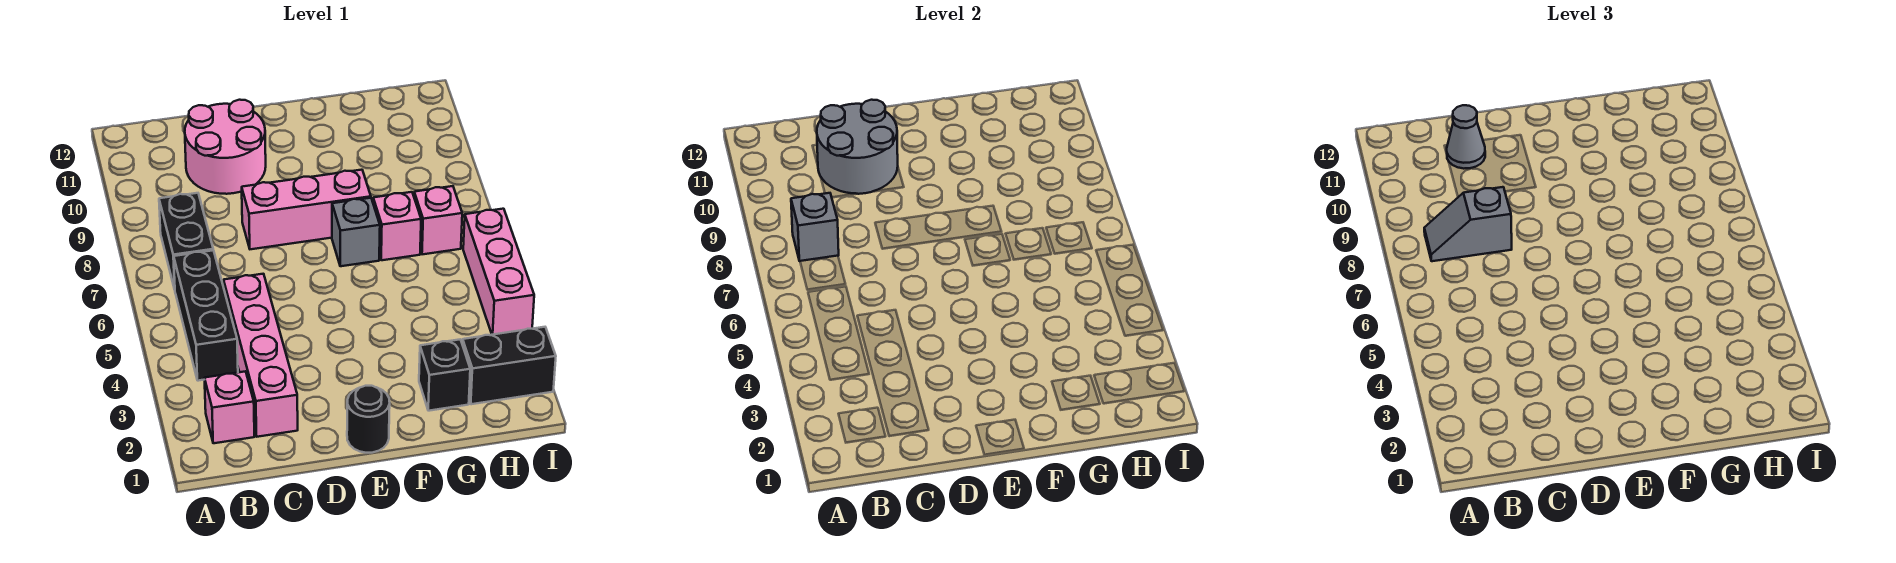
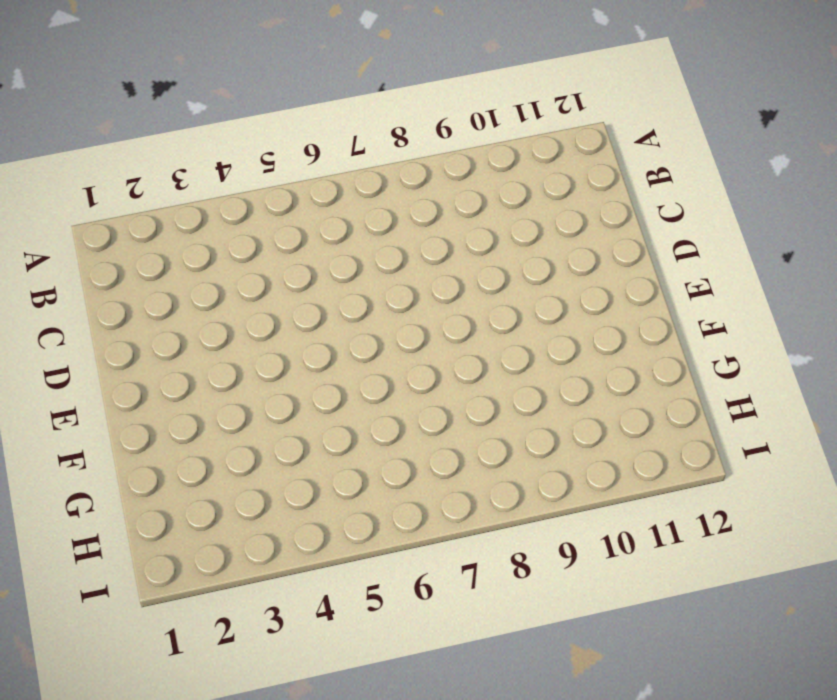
none -> pink brick B2 level 1
none -> black brick B4:B6 level 1
none -> black brick B7:B8 level 1

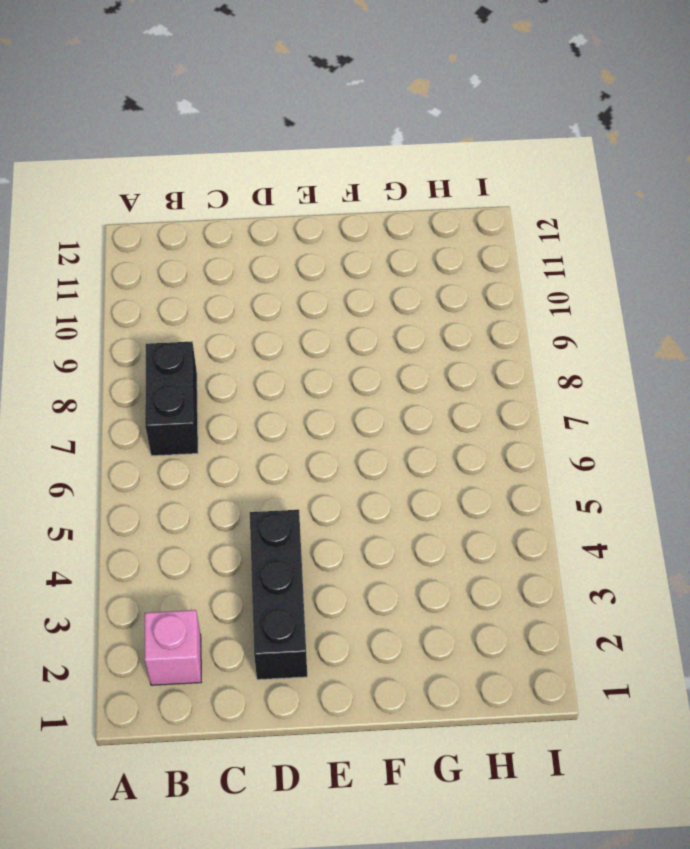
black brick D2:D4 level 1 -> black brick B4:B6 level 1
none -> pink brick C2:C5 level 1
none -> pink round brick C10:D11 level 1
none -> pink brick D8:F8 level 1

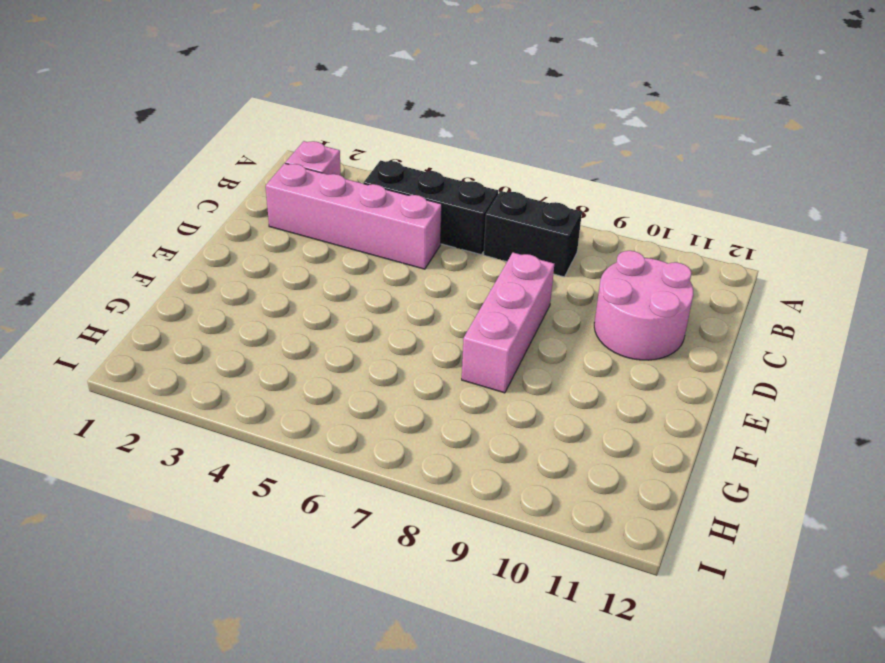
none -> black round brick E1 level 1
none -> grey brick F7 level 1
none -> black brick G2 level 1

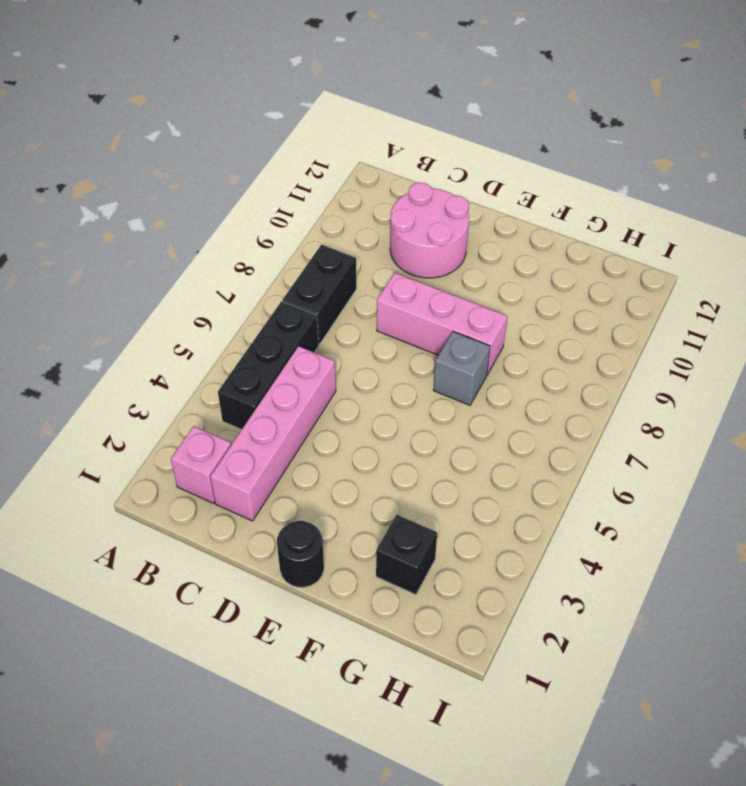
none -> pink brick G7 level 1
none -> black brick H2:I2 level 1
none -> pink brick H7 level 1

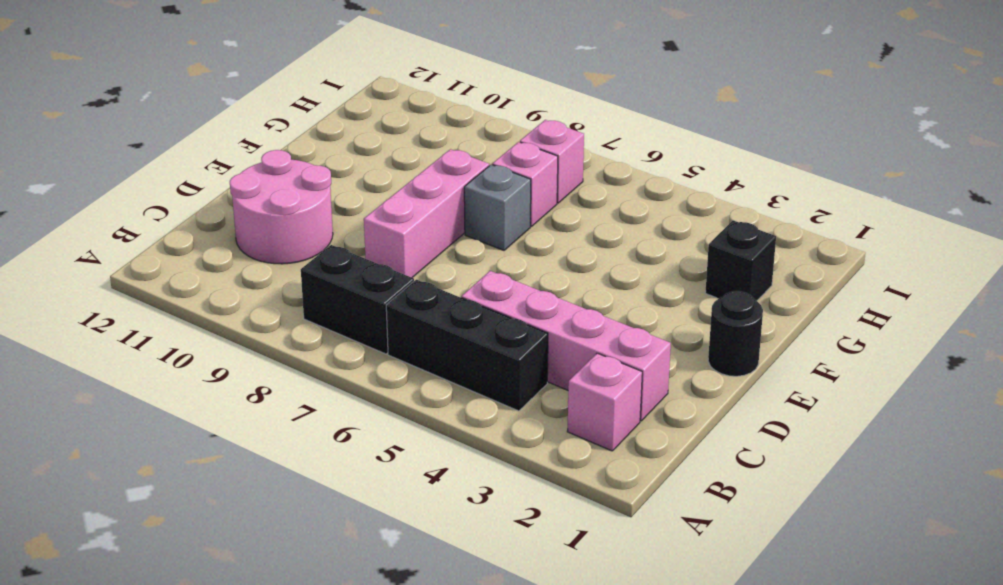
none -> black brick H2:I2 level 1
none -> pink brick I4:I6 level 1
none -> grey brick B8 level 2

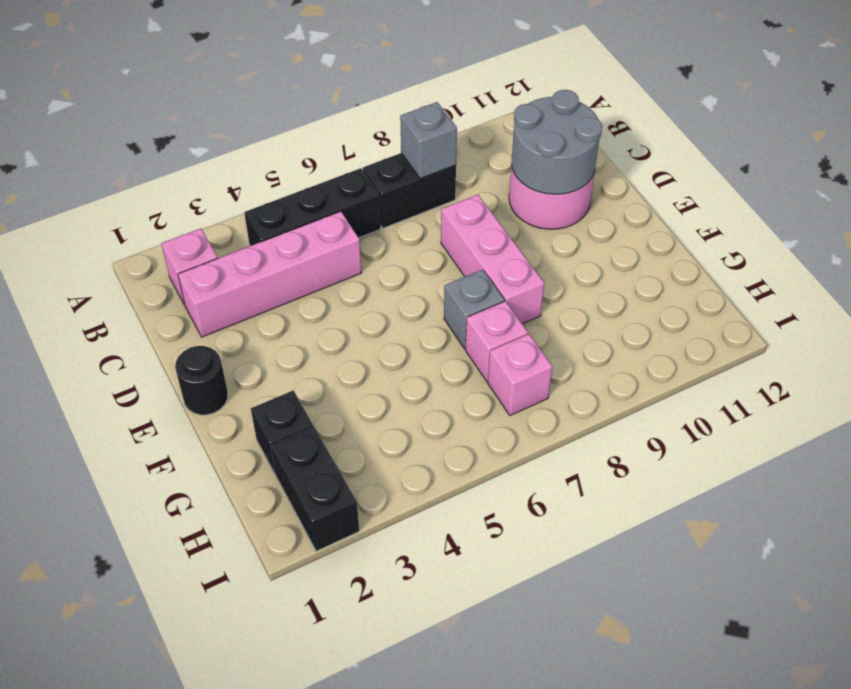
none -> pink brick I4:I6 level 1
none -> grey slope B8:C8 level 3 top C
none -> grey cone C11 level 3

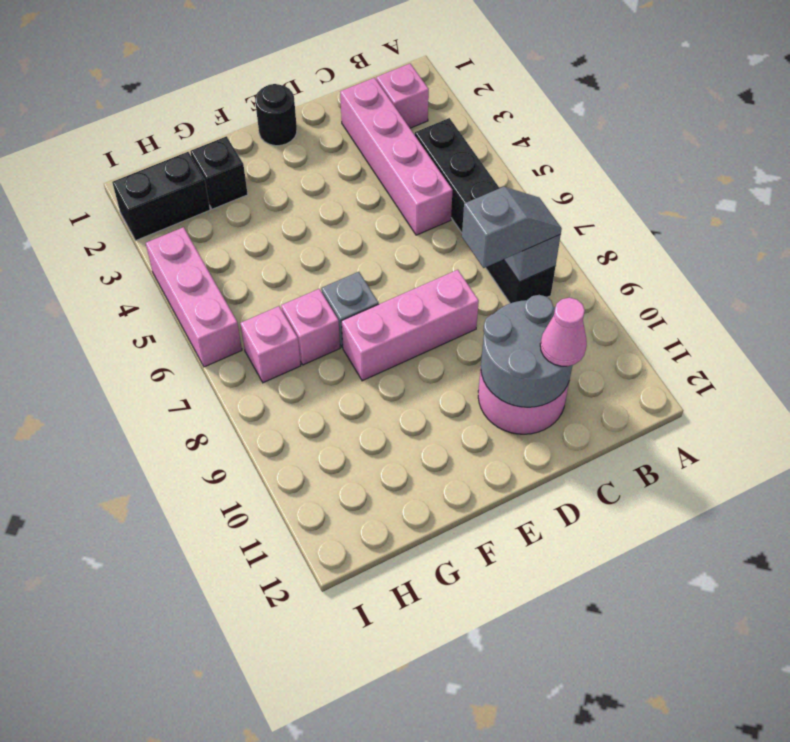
pink cone C11 level 3 -> grey cone C11 level 3

